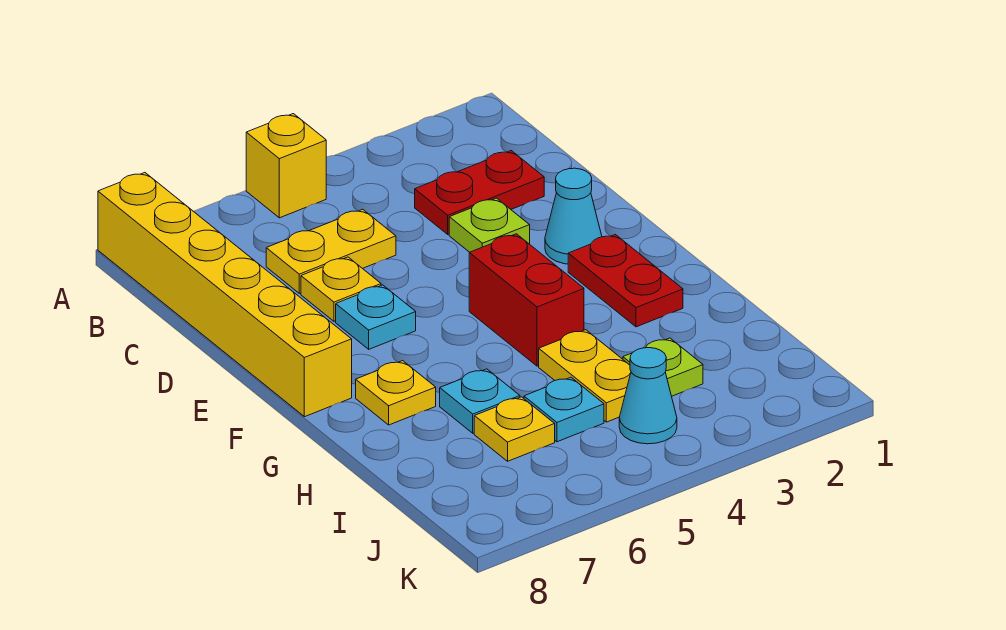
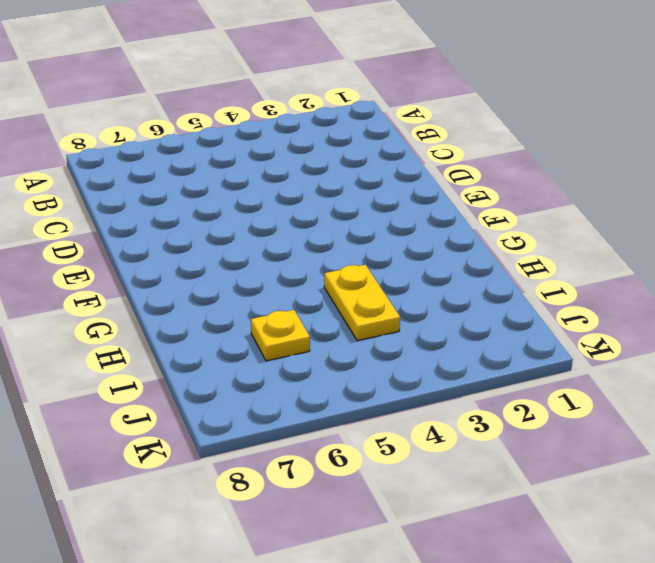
none -> yellow brick A5 level 1
none -> yellow brick A8:F8 level 1
none -> red plate C2:C3 level 1

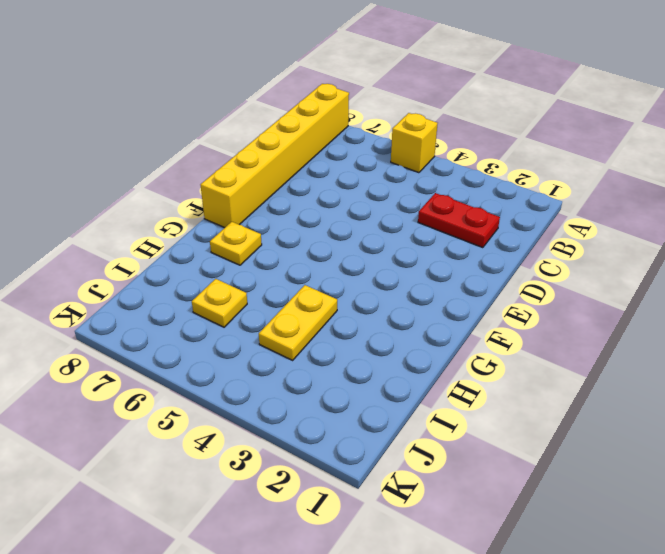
none -> yellow plate C5:C6 level 1
none -> lime plate D3 level 1
none -> yellow plate D6 level 1

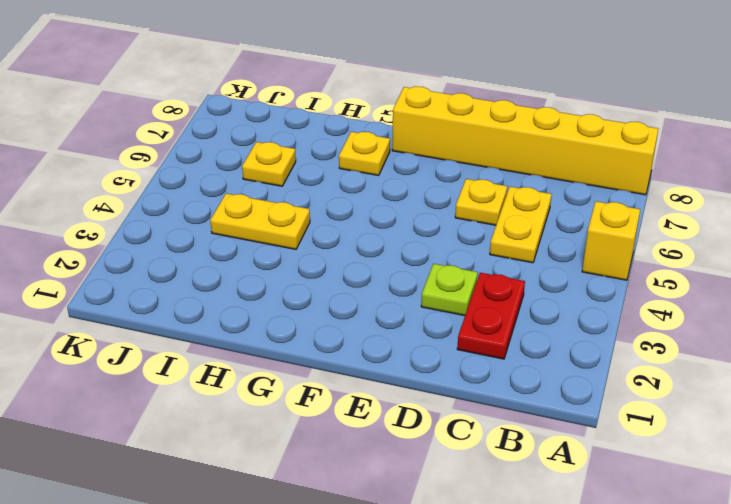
none -> cyan cone E2 level 1
none -> cyan plate E6 level 1
none -> red plate F2:G2 level 1

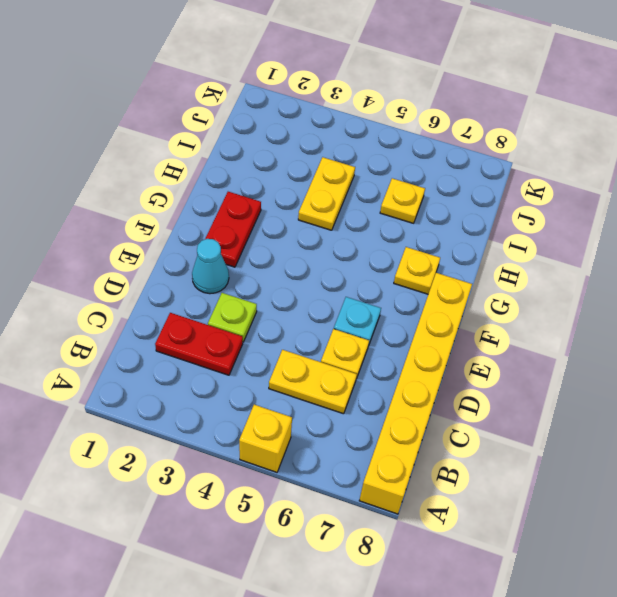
none -> red brick F4:G4 level 1
none -> cyan plate H6 level 1
none -> lime plate I3 level 1

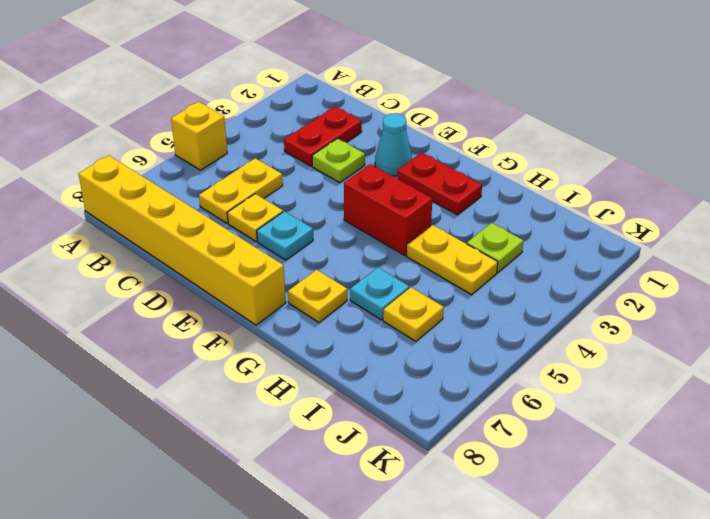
none -> cyan plate I5 level 1
none -> cyan cone J4 level 1

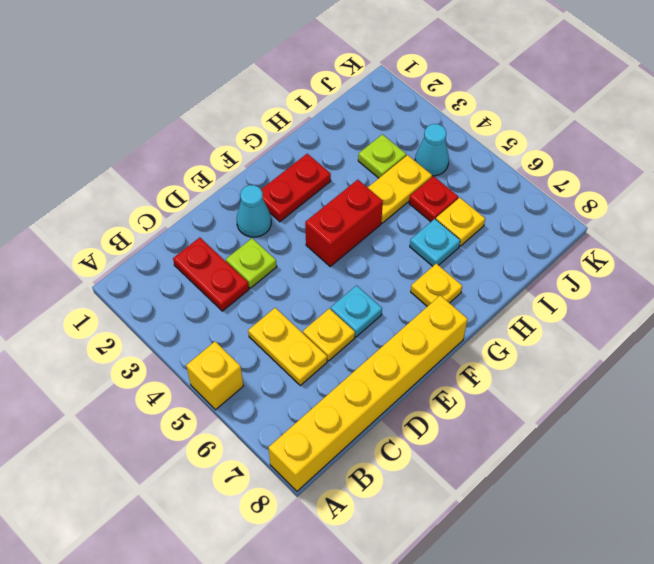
red plate I5 level 1 -> cyan plate I5 level 1

